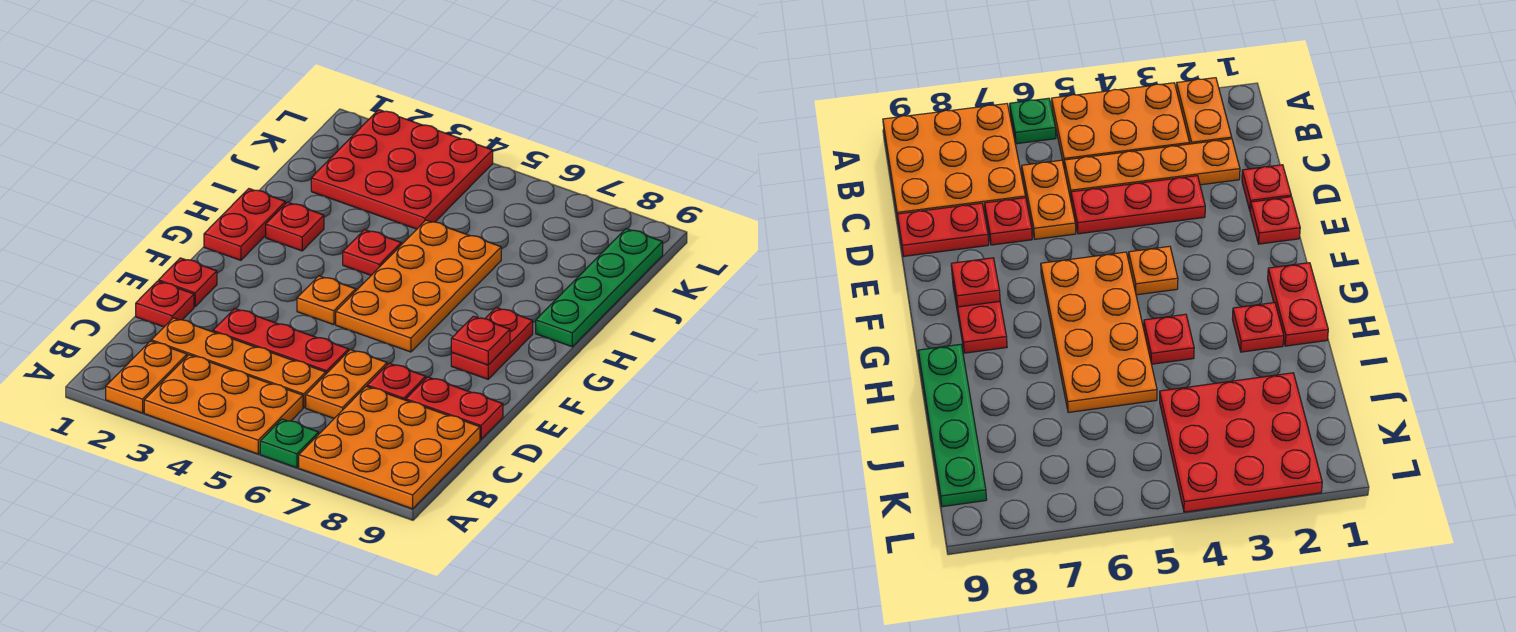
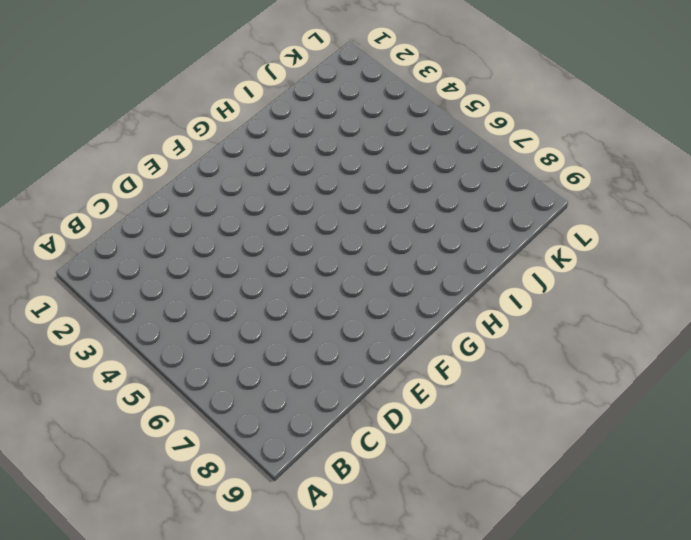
none -> orange plate A2:B2 level 1
none -> orange plate A3:B5 level 1
none -> green plate A6 level 1

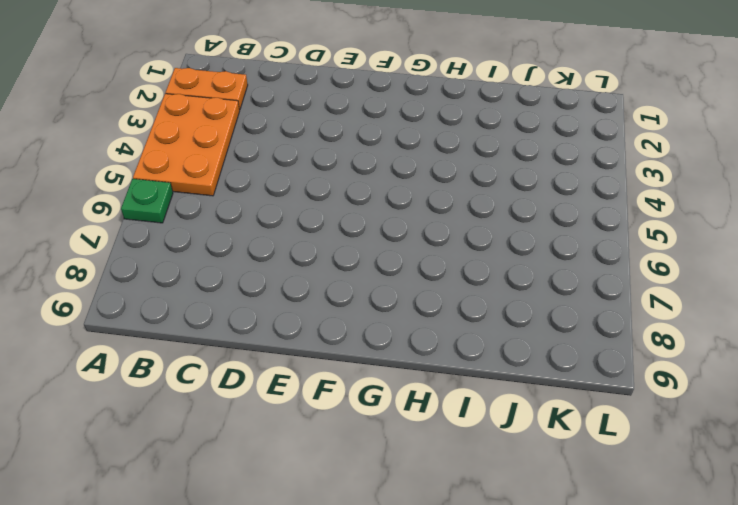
none -> orange plate A7:C9 level 1
none -> orange plate C2:C5 level 1
none -> orange plate C6:D6 level 1

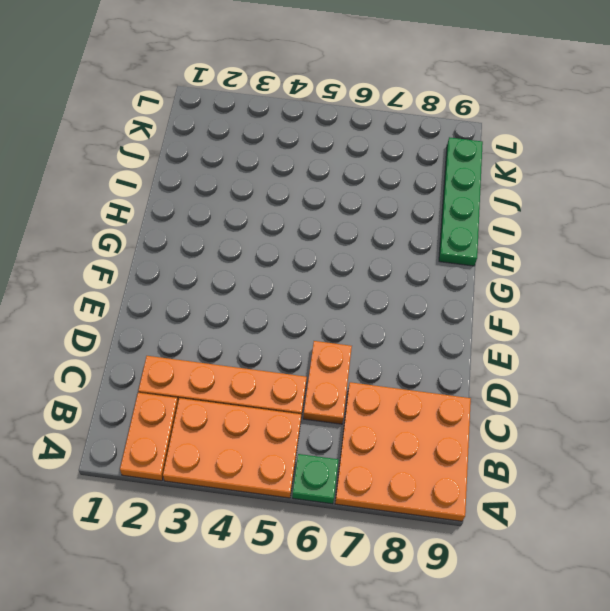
none -> red plate D1 level 1
none -> red plate D3:D5 level 1
none -> red plate D7 level 1

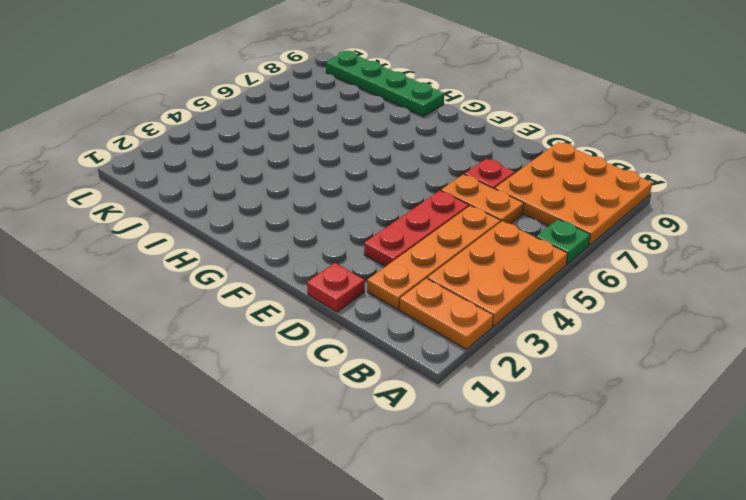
none -> red plate D8:D9 level 1
none -> red plate E1 level 1
none -> orange plate F4 level 1

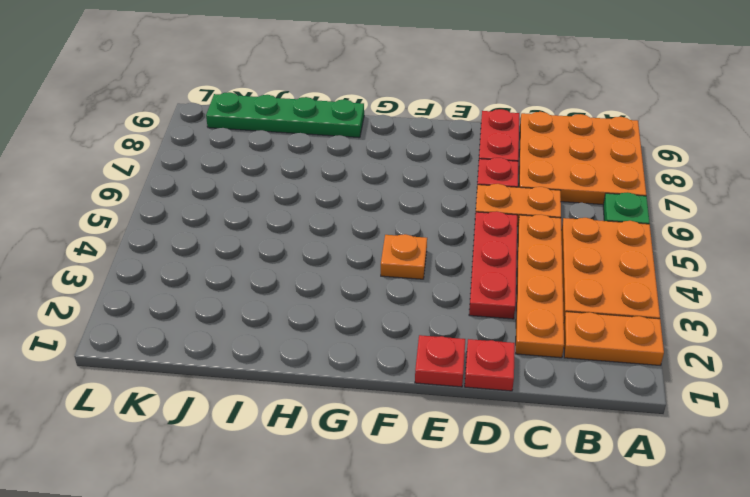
none -> orange plate F5:I6 level 1
none -> red plate F8:G8 level 1
none -> red plate G1:H1 level 1

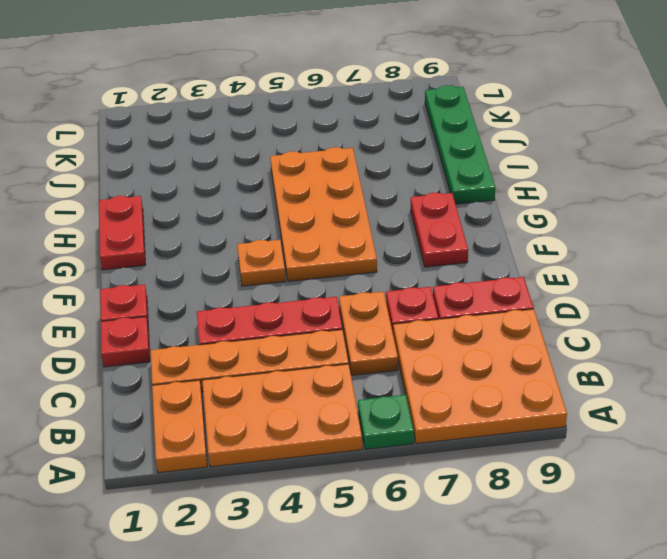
none -> red plate H2 level 1
none -> red plate H4 level 1
none -> red plate J2:L4 level 1

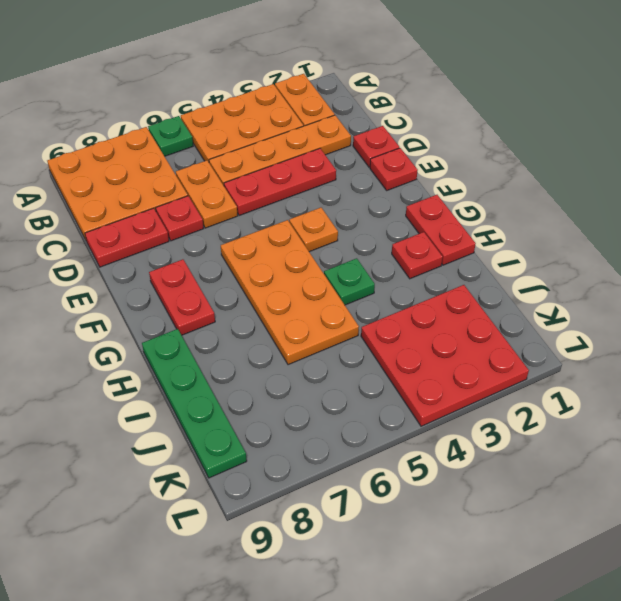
green plate H4 level 1 -> red plate H4 level 1
none -> red plate F8 level 2

